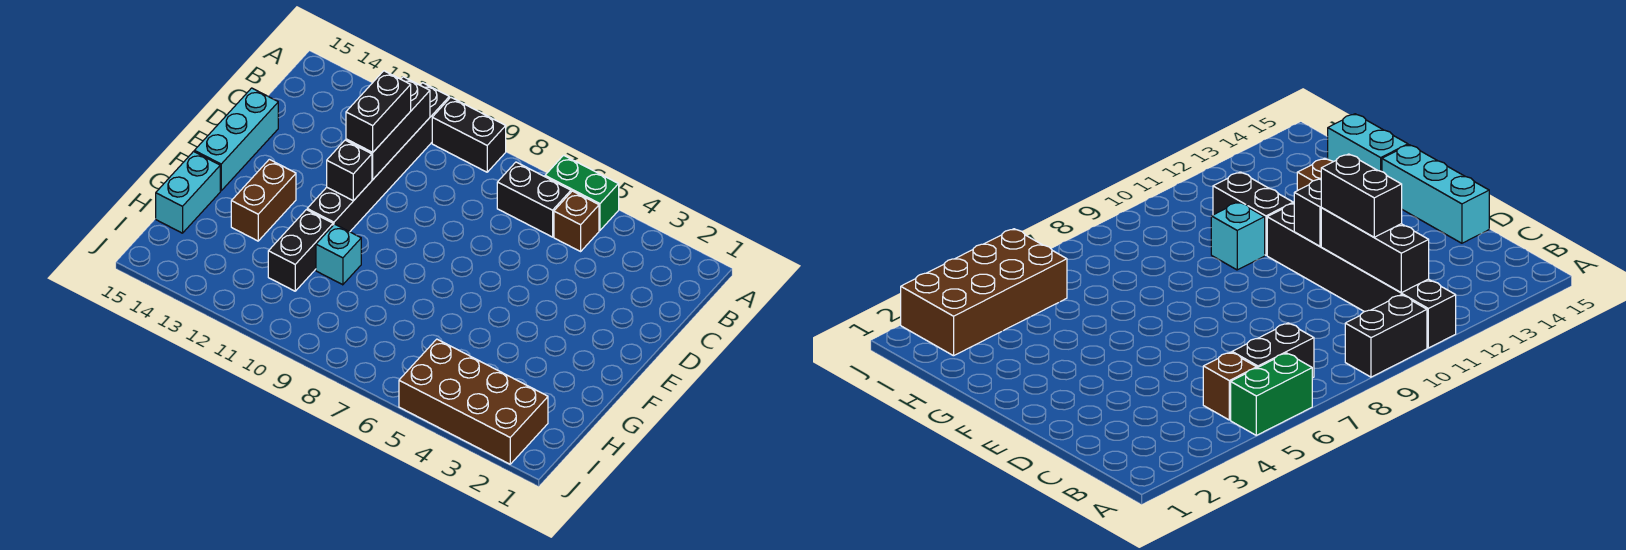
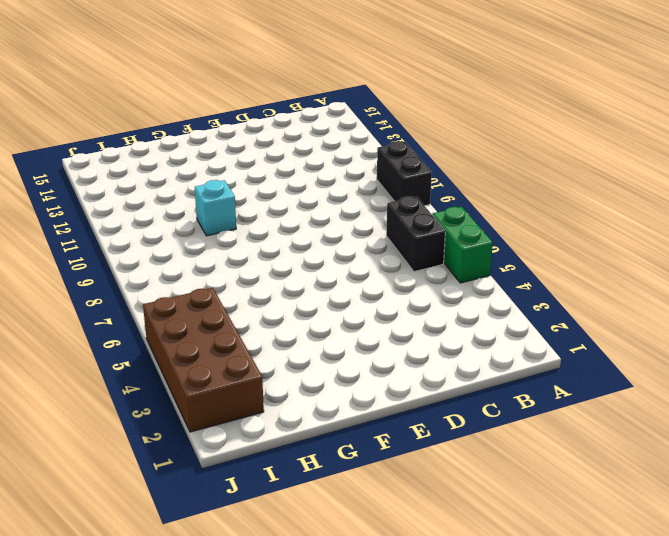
none -> black brick A11:F11 level 1
none -> brown brick B5 level 1
none -> cyan brick D15:F15 level 1

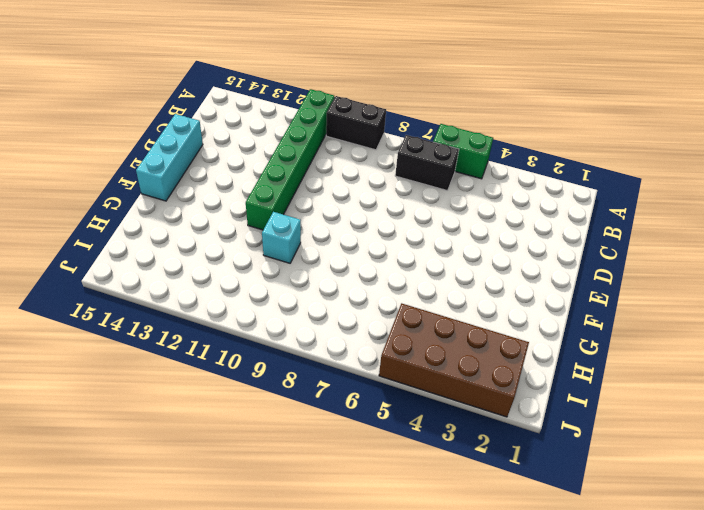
green brick A11:F11 level 1 -> black brick A11:F11 level 1
none -> brown brick B5 level 1
none -> brown brick F13:G13 level 1
none -> black brick G11:H11 level 1

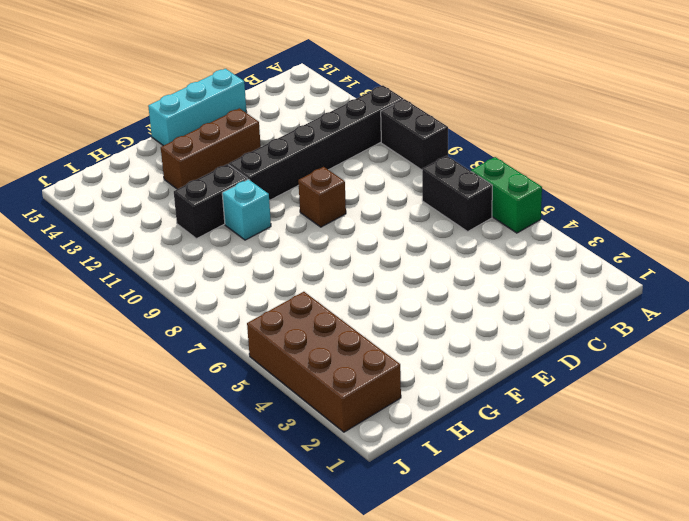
brown brick E9 level 1 -> brown brick B5 level 1
brown brick E13:G13 level 1 -> brown brick F13:G13 level 1
none -> cyan brick G15:H15 level 1
none -> black brick B11:D11 level 2
none -> black brick E11 level 2

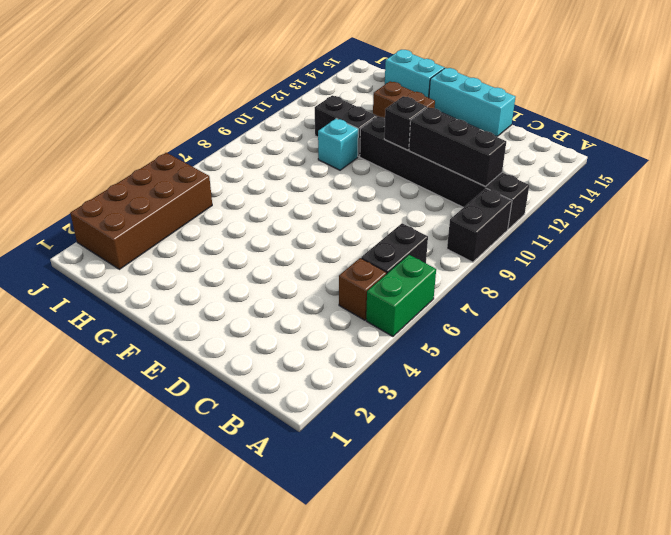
none -> black brick C11:D11 level 3

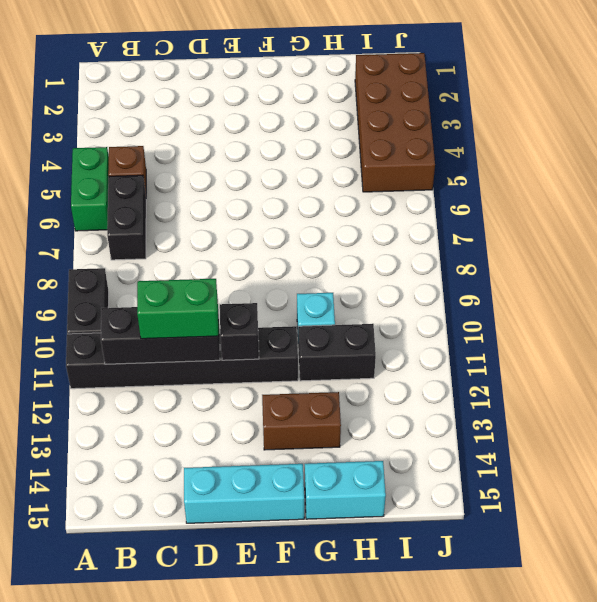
green brick C11:D11 level 3 -> black brick C11:D11 level 3

